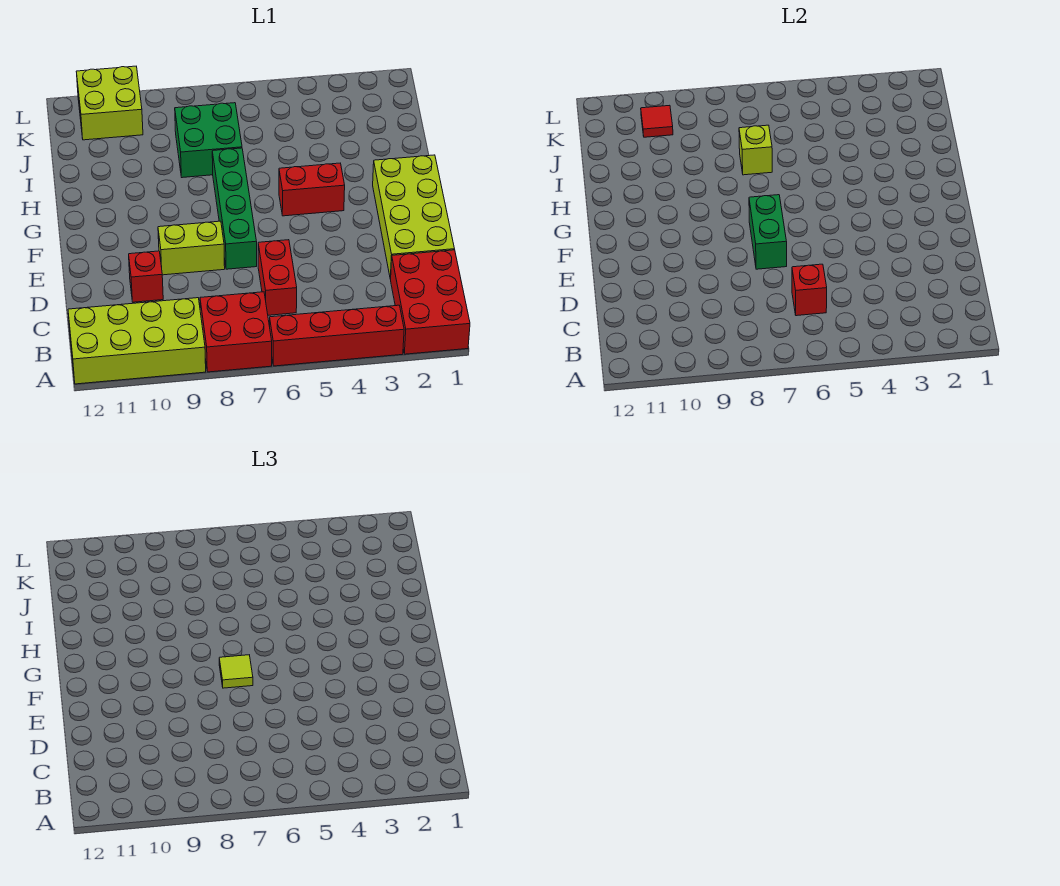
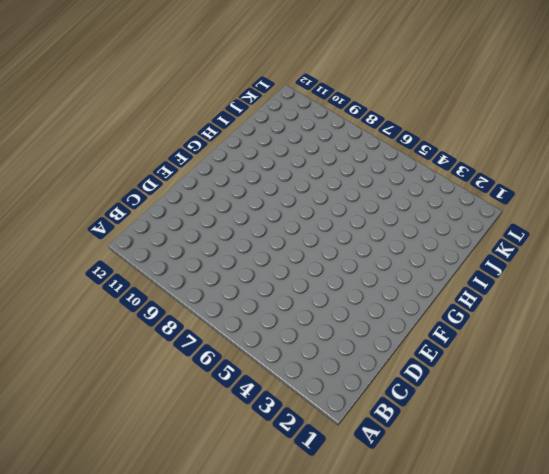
none -> red brick A1:C2 level 1
none -> red brick A3:A6 level 1
none -> red brick A7:B8 level 1

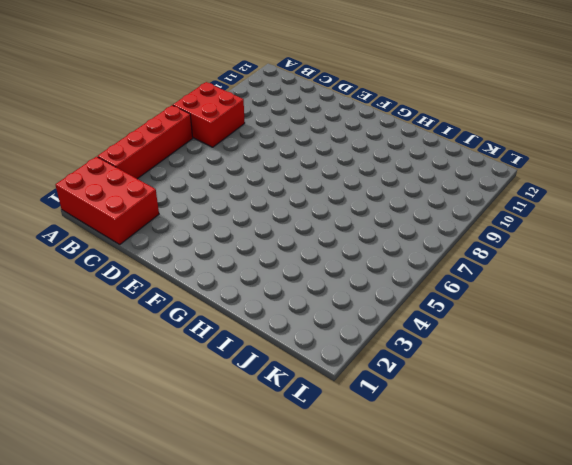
none -> lime brick A9:B12 level 1
none -> red brick C6:D6 level 1
none -> lime brick D1:G2 level 1

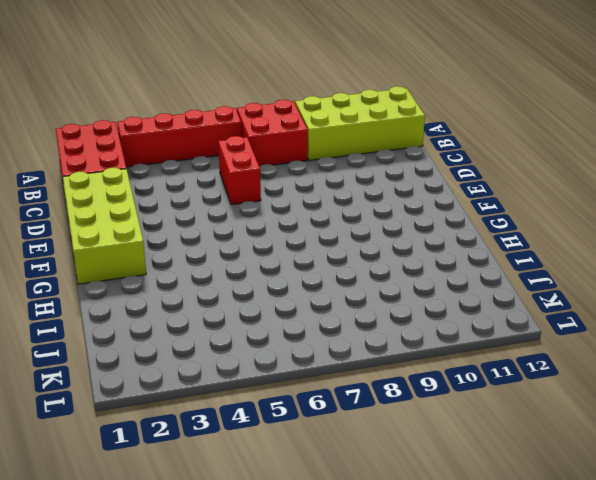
none -> red brick D10 level 1
none -> green brick E7:H7 level 1
none -> lime brick E8:E9 level 1

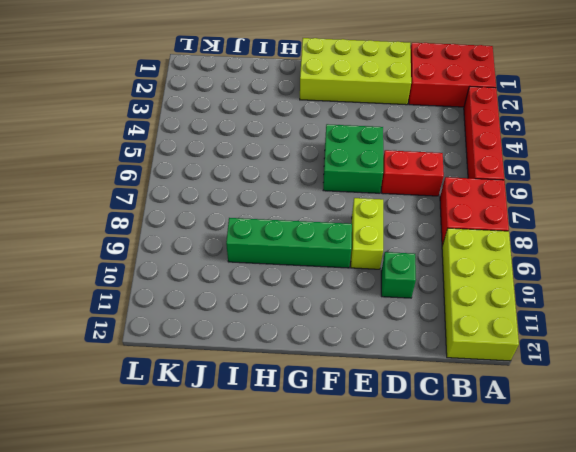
green brick D10 level 1 -> red brick D10 level 1
green brick E5:F6 level 1 -> green brick I7:J8 level 1
green brick F9:I9 level 1 -> green brick E7:H7 level 1
none -> red brick G4:G5 level 1
none -> lime brick K10:L11 level 1
none -> red brick C6 level 2

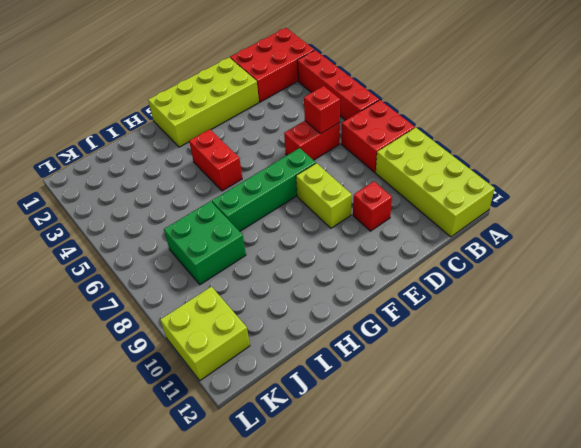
none -> green brick E7:F7 level 2
none -> lime brick I7 level 2
none -> red tile K10 level 2

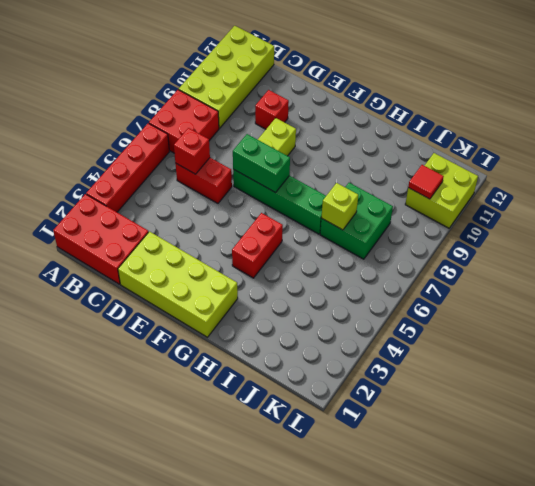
none -> lime tile F7 level 3

